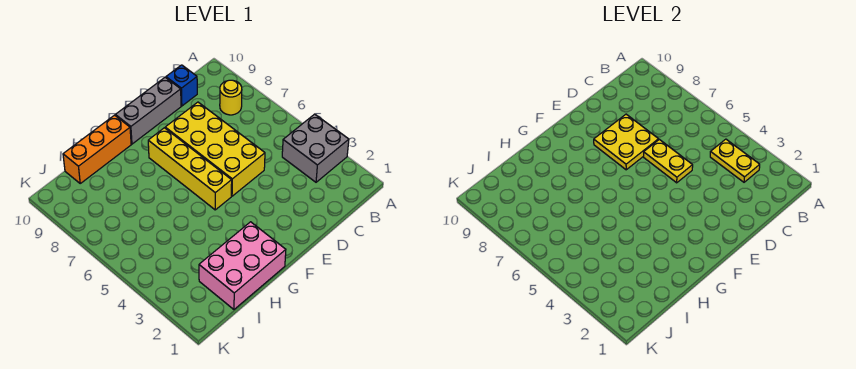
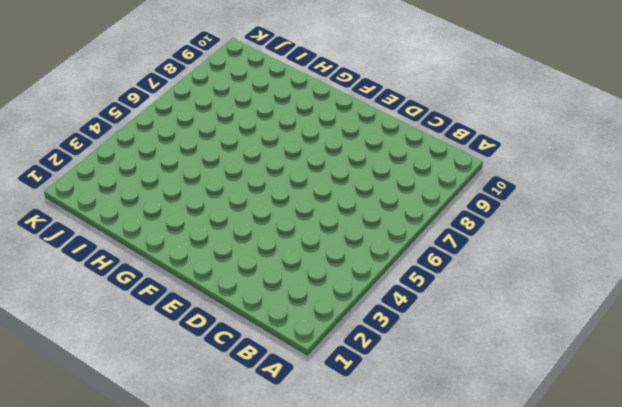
none -> grey brick A3:B4 level 1
none -> yellow round brick B8 level 1

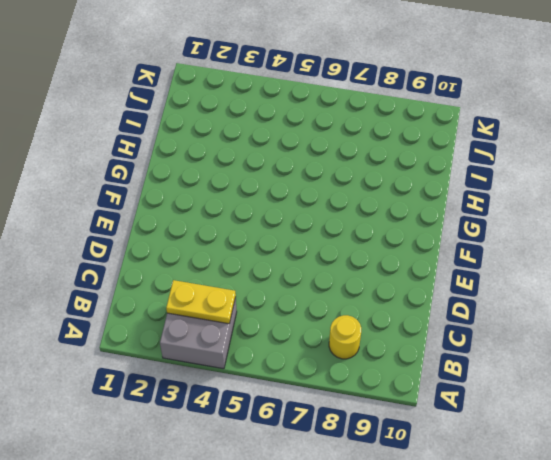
none -> blue brick C10 level 1
none -> yellow brick D5:E8 level 1

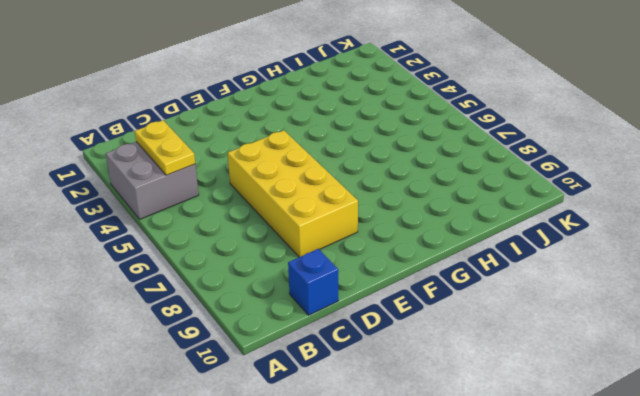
none -> yellow round brick B8 level 1
none -> grey brick D10:F10 level 1

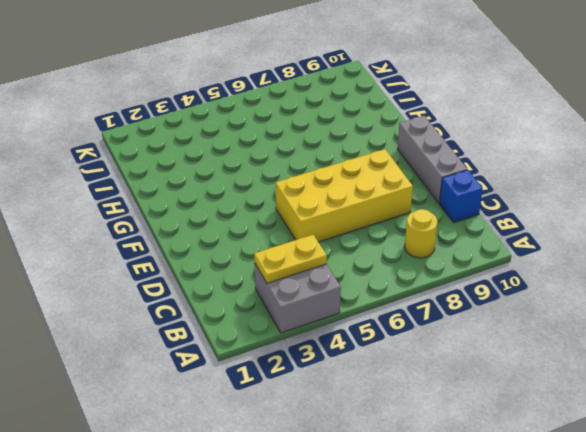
none -> yellow brick F5:F8 level 1
none -> pink brick G1:I2 level 1

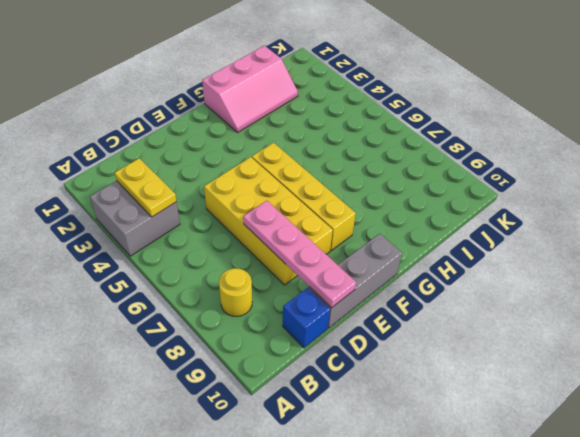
pink plate D7:D10 level 2 -> yellow plate D7:E8 level 2
pink slope G1:I2 level 1 top 1 -> pink brick G1:I2 level 1
none -> orange brick G10:I10 level 1
none -> yellow plate D5:D6 level 2

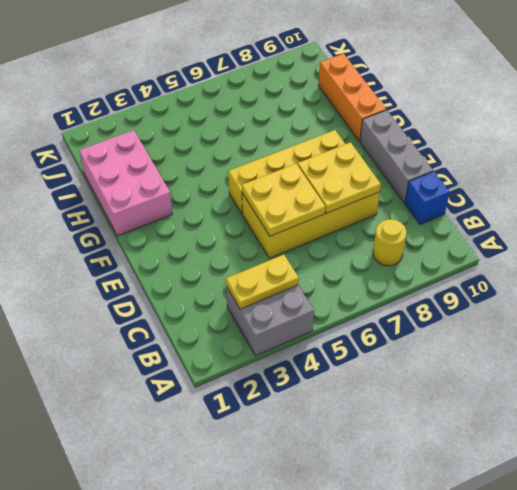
yellow plate D5:E6 level 2 -> yellow plate D5:D6 level 2

